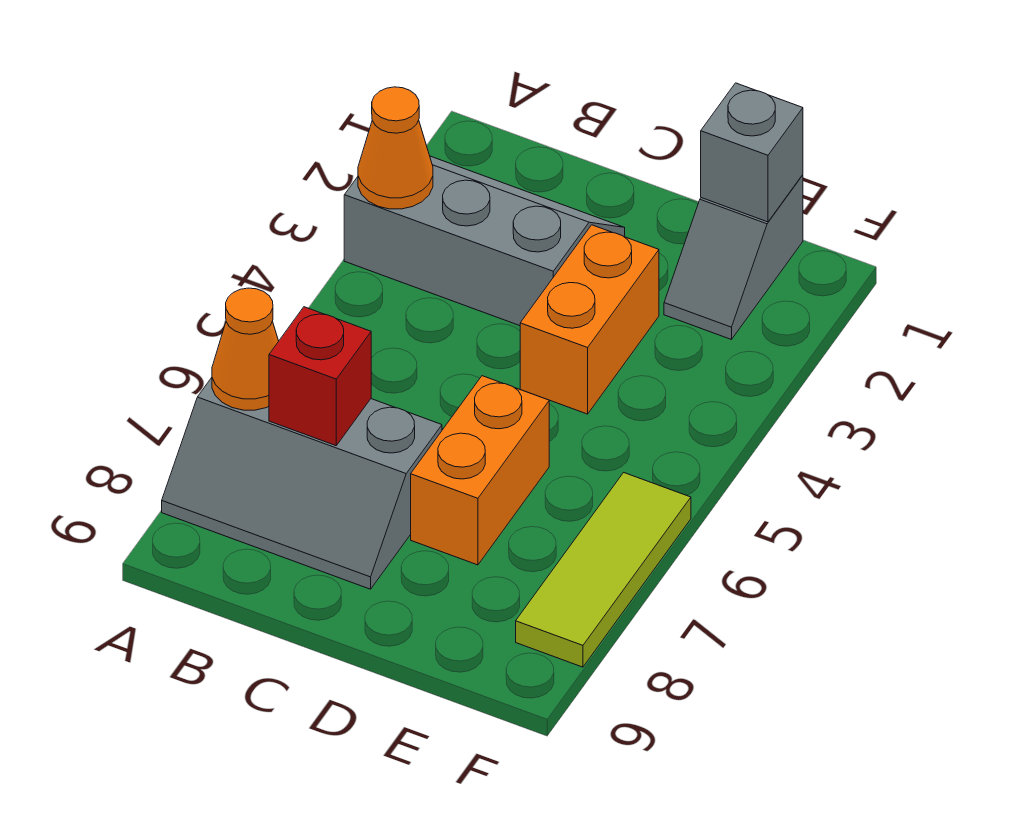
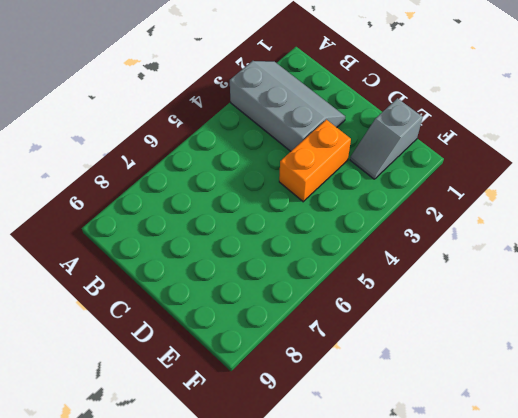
none -> grey slope A7:C8 level 1 top 7
none -> orange brick D6:D7 level 1

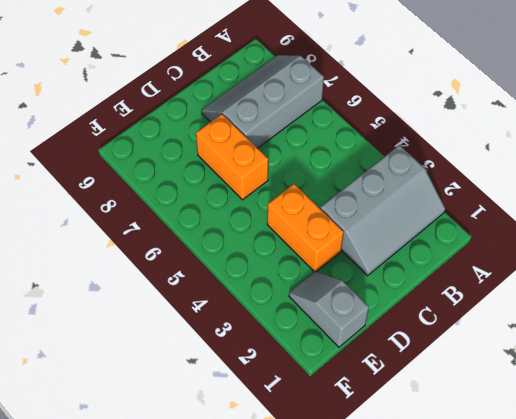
none -> lime tile F6:F8 level 1
none -> orange cone A3 level 2

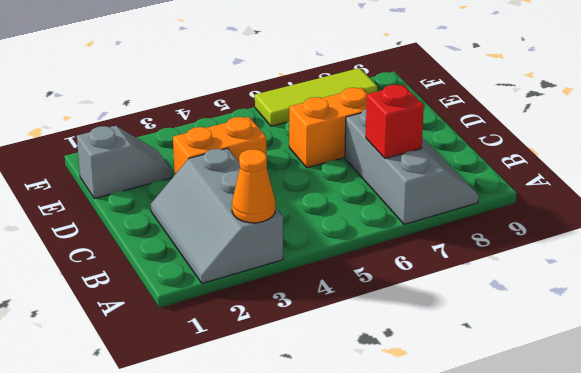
none -> orange cone A7 level 2
none -> grey brick E1 level 2

